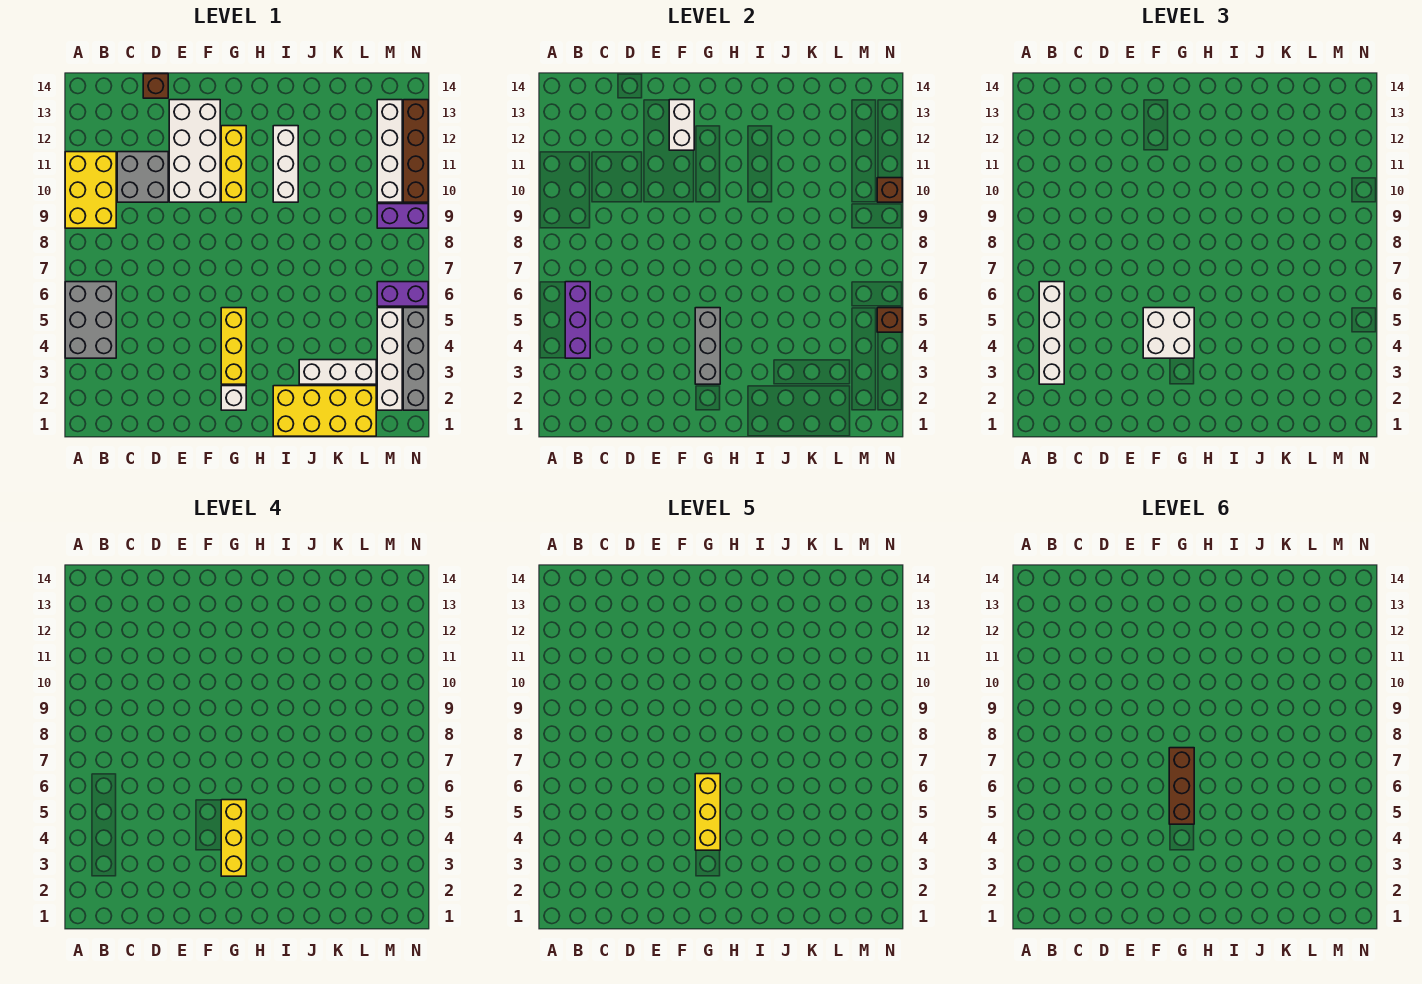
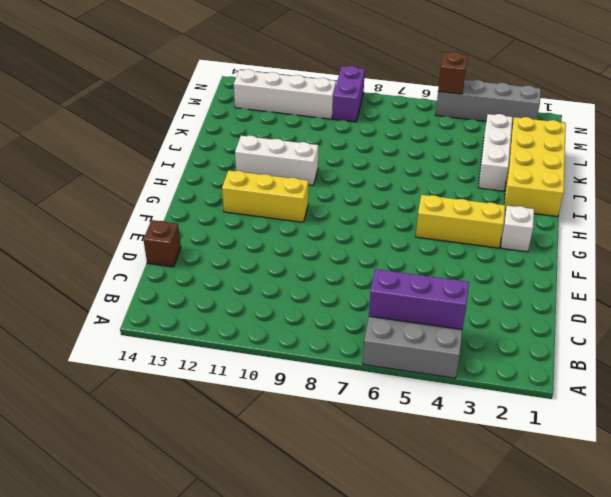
none -> yellow brick A9:B11 level 1
none -> grey brick C10:D11 level 1
none -> white brick E10:F13 level 1

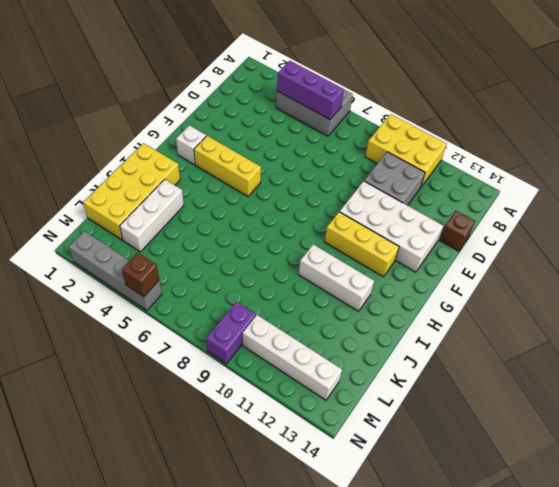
none -> white brick M2:M5 level 1
none -> purple brick M6:N6 level 1
none -> brown brick N10:N13 level 1

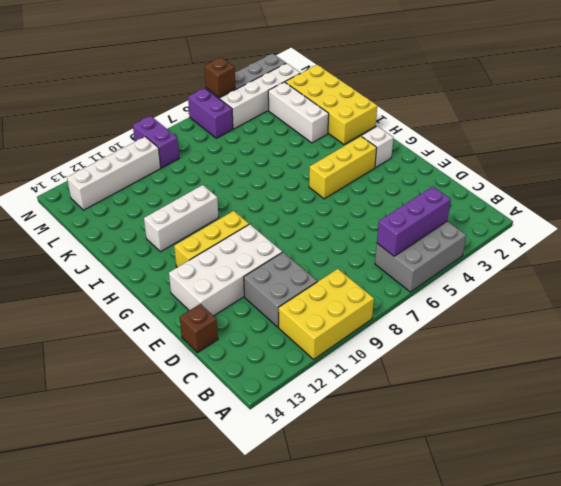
none -> brown brick N10:N13 level 1
none -> white brick F12:F13 level 2
none -> grey brick G3:G5 level 2

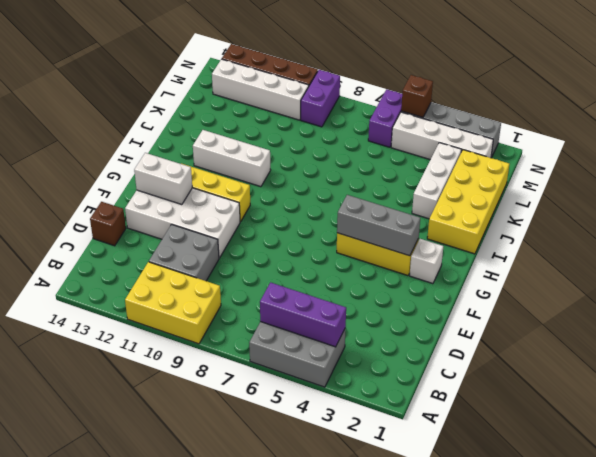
none -> brown brick N10 level 2
none -> white brick B3:B6 level 3
none -> white brick F4:G5 level 3

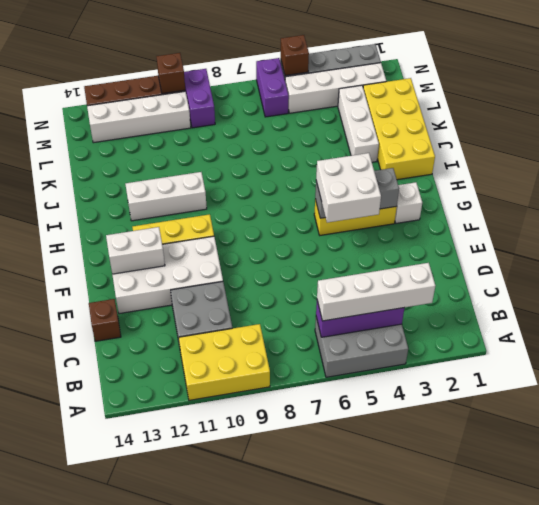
none -> yellow brick G3:G5 level 4
none -> yellow brick G4:G6 level 5
none -> brown brick G5:G7 level 6

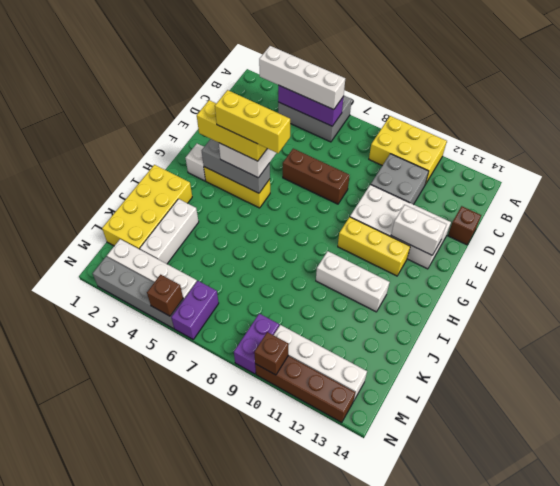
brown brick E6:E8 level 1 -> brown brick G5:G7 level 6

